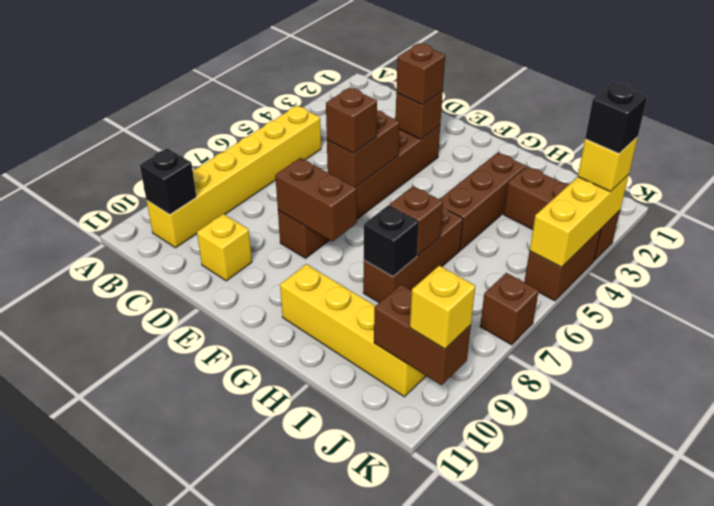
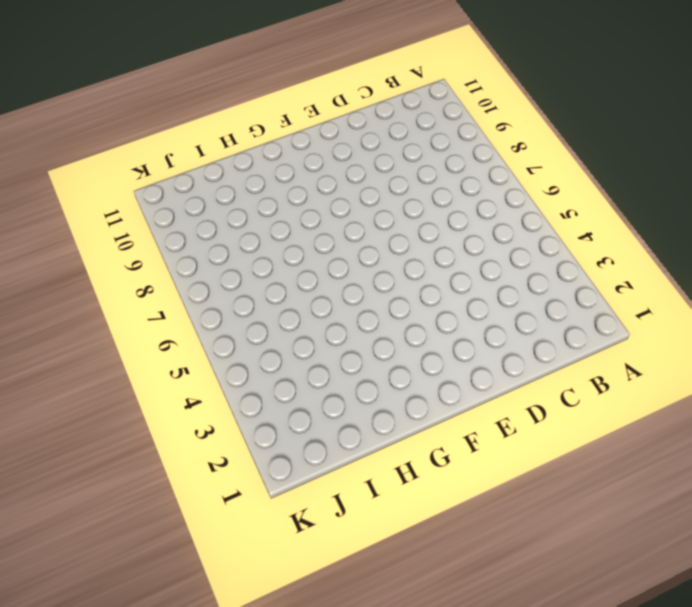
none -> yellow brick B5:B10 level 1
none -> yellow brick D10 level 1
none -> brown brick E3:E8 level 1

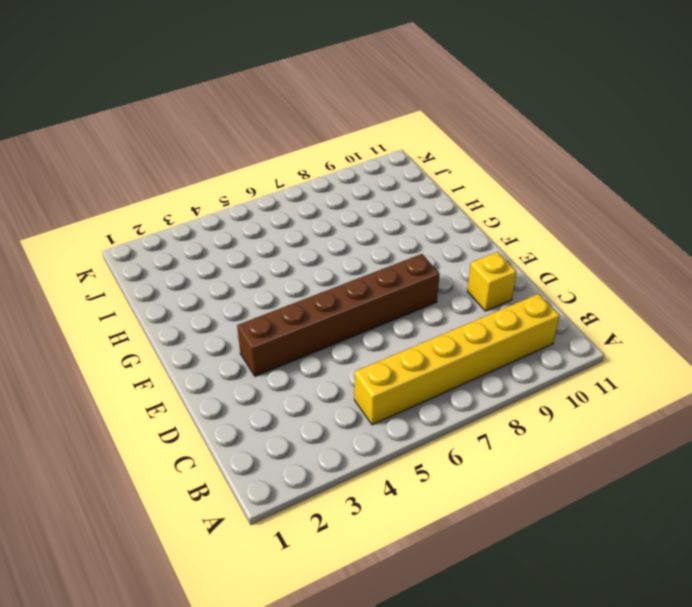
none -> yellow brick G10:J10 level 1
none -> brown brick H3:H5 level 1
none -> brown brick H6:H8 level 1

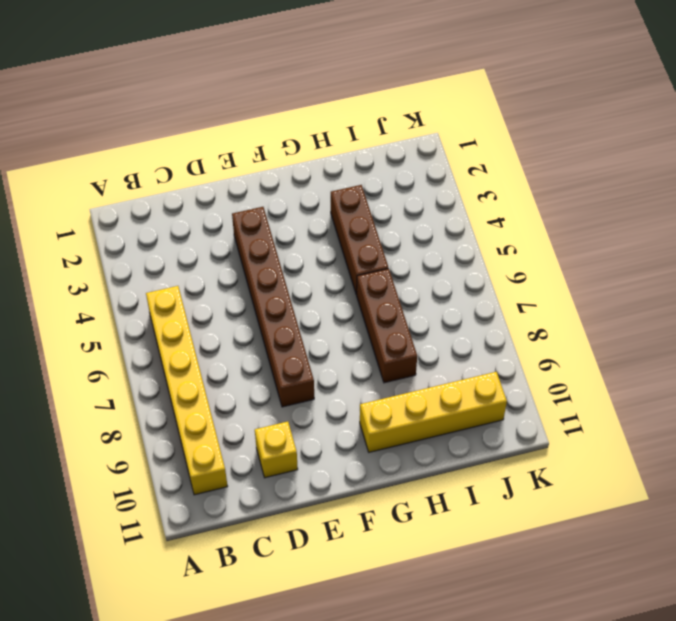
none -> brown brick I3:K3 level 1
none -> brown brick K4:K5 level 1
none -> brown brick K7 level 1

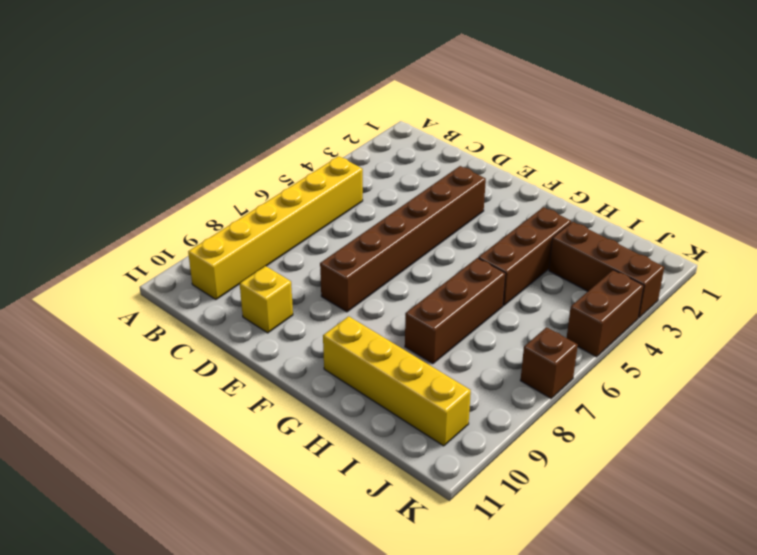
none -> black brick B10 level 2
none -> brown brick E3 level 2
none -> brown brick E5:E6 level 2

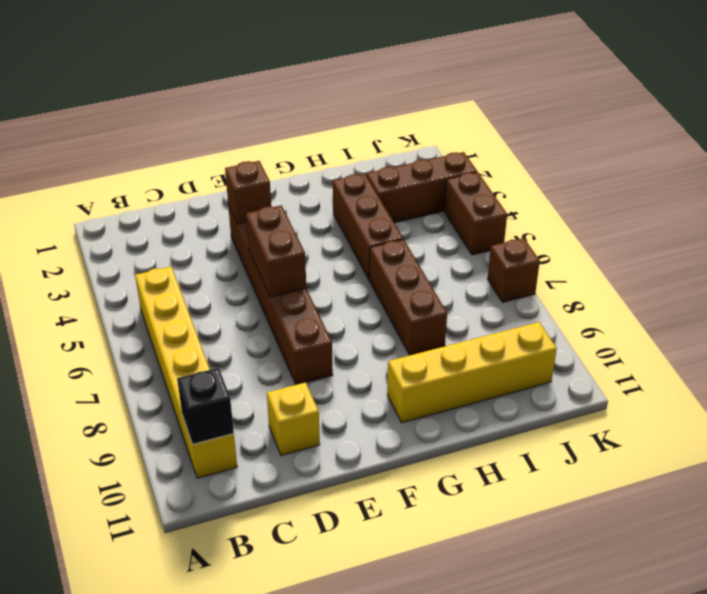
none -> brown brick E8:F8 level 2
none -> brown brick H7 level 2
none -> black brick H8 level 2

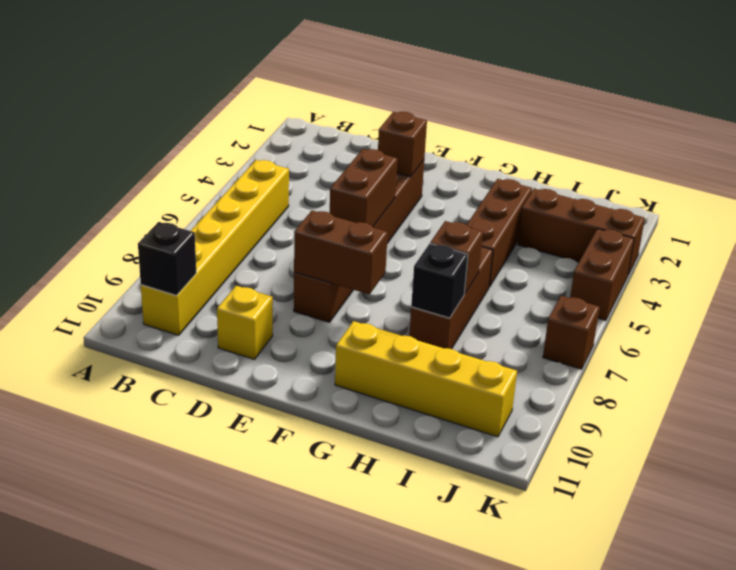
none -> brown brick J10:K10 level 2
none -> yellow brick K3:K5 level 2
none -> brown brick E3 level 3

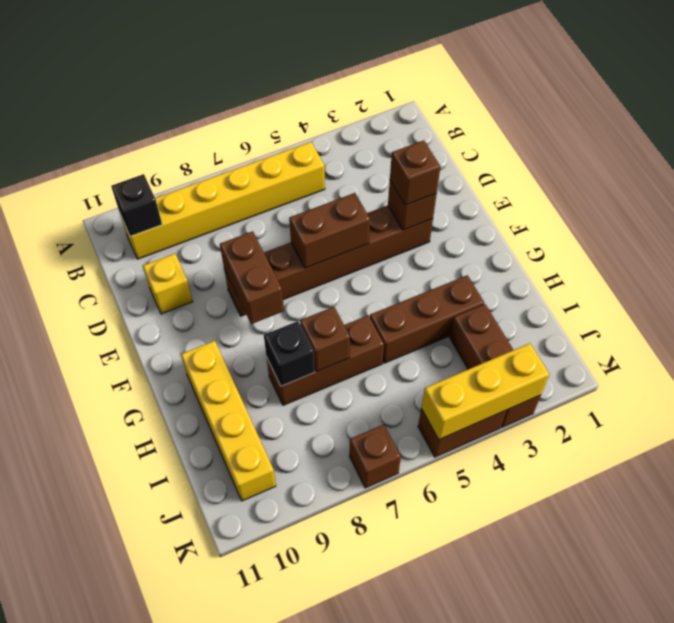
none -> brown brick J10:K10 level 2
none -> brown brick E6 level 3
none -> yellow brick K3 level 3

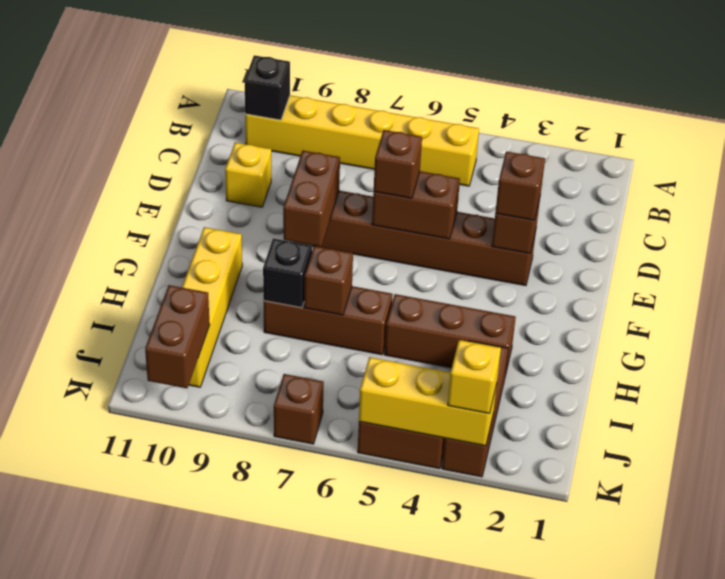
none -> yellow brick K10 level 3
none -> black brick K3 level 4

